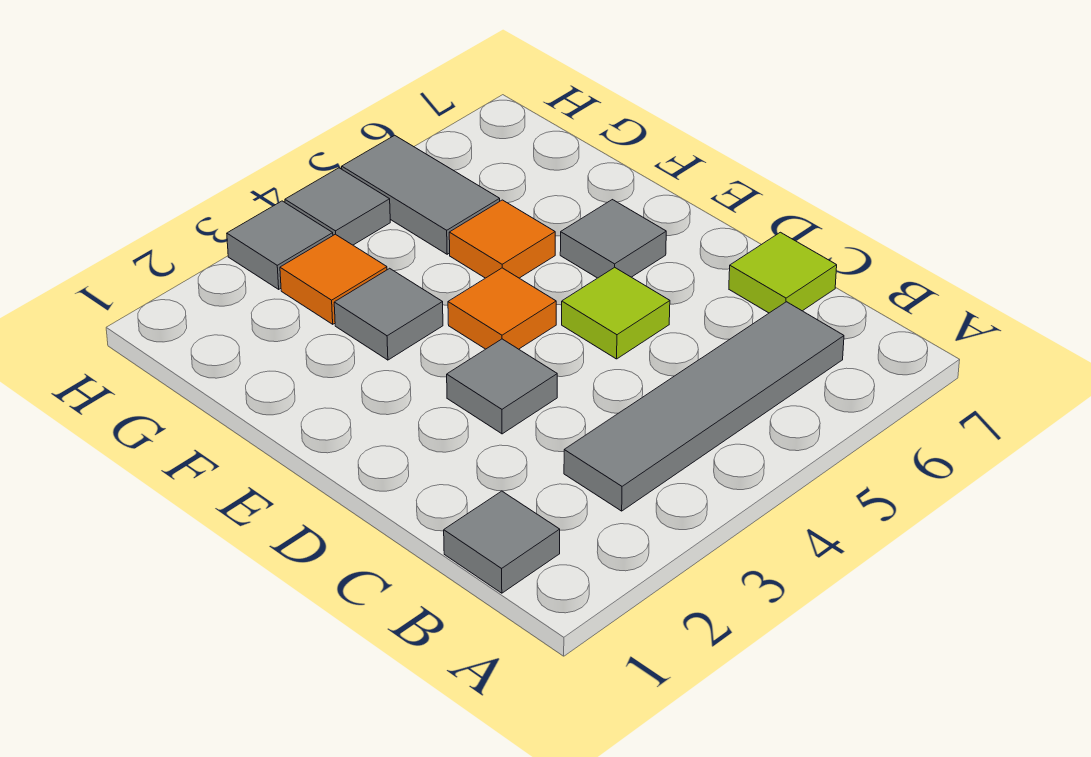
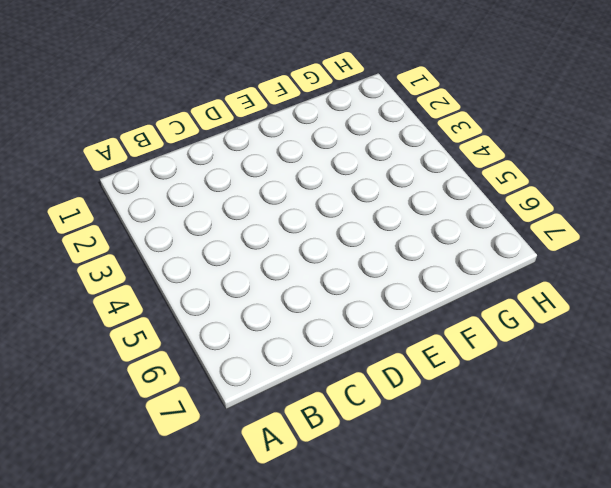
none -> grey tile B1 level 1
none -> grey tile B3:B6 level 1
none -> lime tile C7 level 1

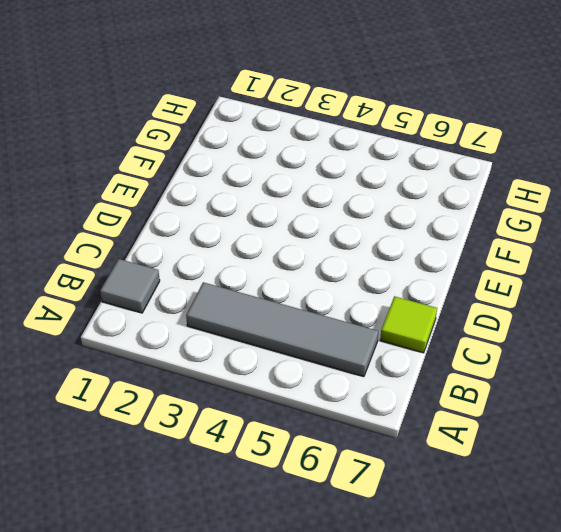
none -> grey tile D3 level 1
none -> lime tile D5 level 1
none -> orange tile E4 level 1

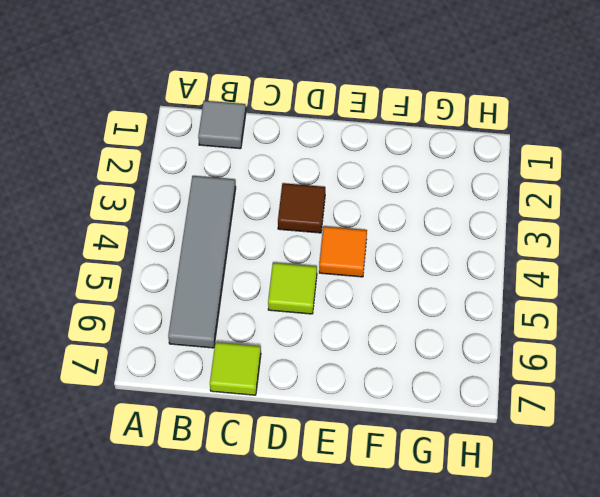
brown tile D3 level 1 -> grey tile D3 level 1
none -> grey tile E6 level 1
none -> grey tile F3 level 1
none -> orange tile F5 level 1

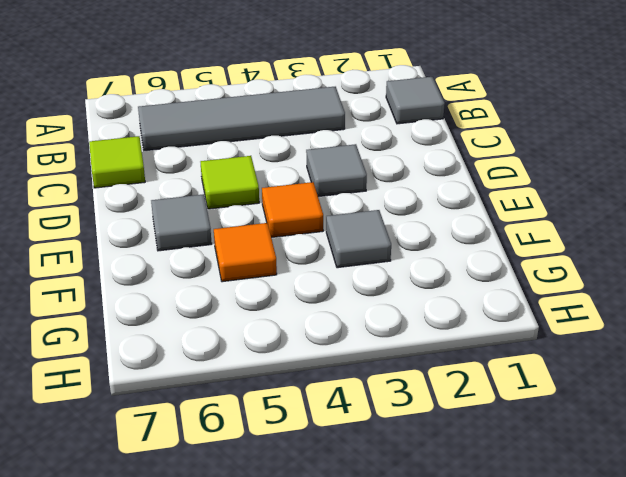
none -> orange tile G3 level 1
none -> grey tile G5:H5 level 1
none -> grey tile H3 level 1

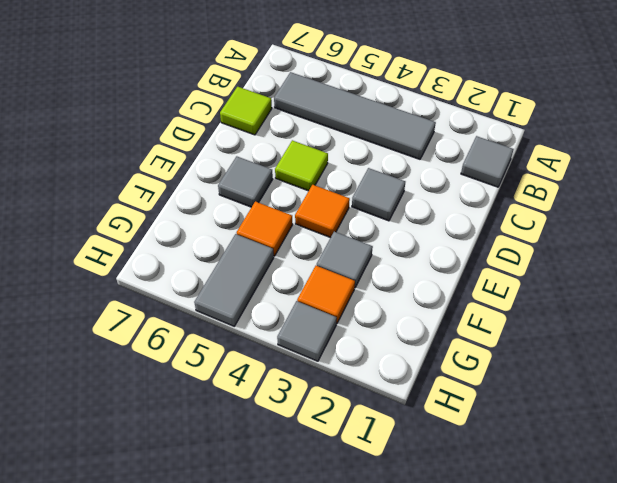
none -> grey tile H4 level 1

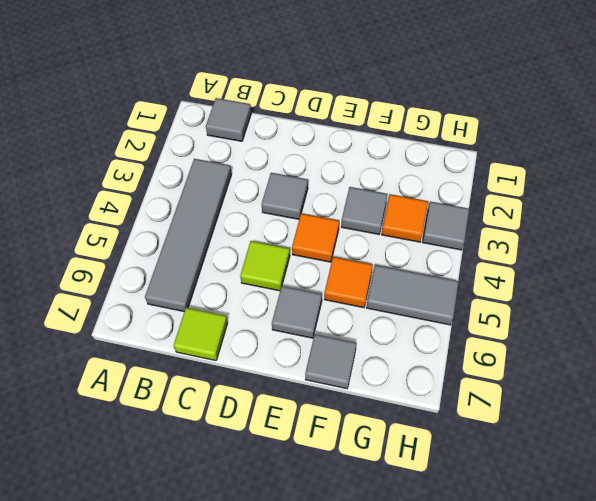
grey tile F7 level 1 -> grey tile H4 level 1

